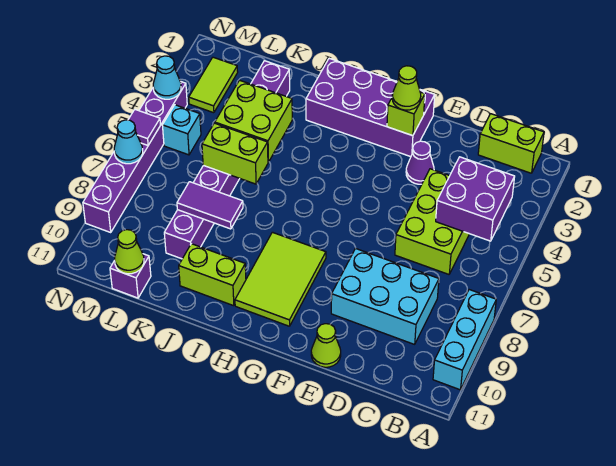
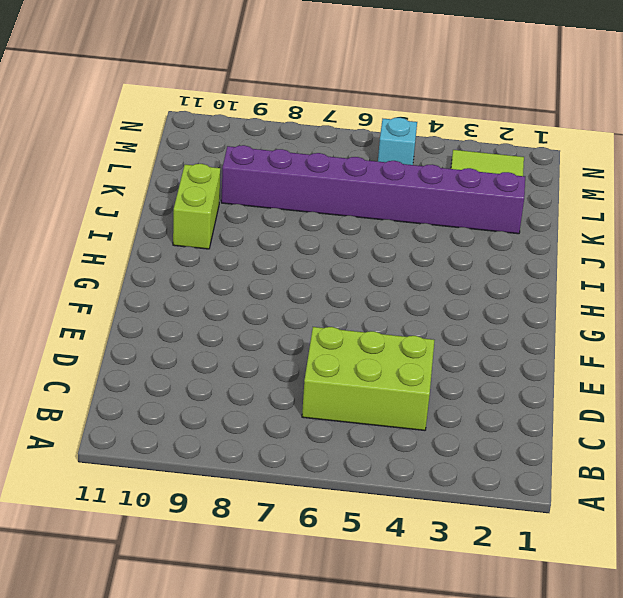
none -> cyan brick A8:A10 level 1
none -> lime brick B1:C1 level 1
none -> cyan brick C8:E9 level 1

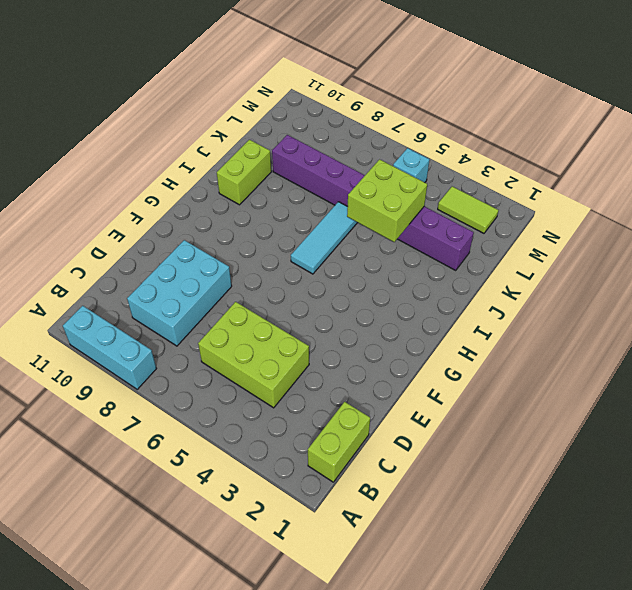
cyan tile H6:J6 level 1 -> none
none -> purple cone E3 level 1
none -> lime cone E11 level 1
none -> purple brick F1:I2 level 1

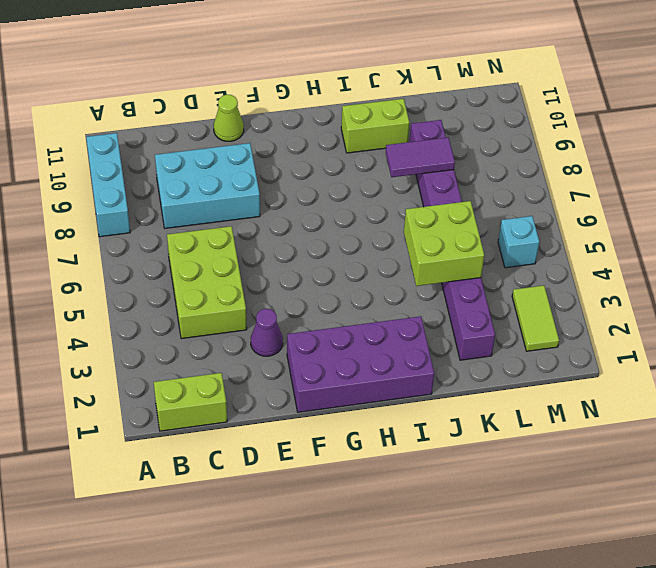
none -> lime tile G8:H10 level 1
none -> purple brick L11 level 1
none -> purple brick N4:N9 level 1

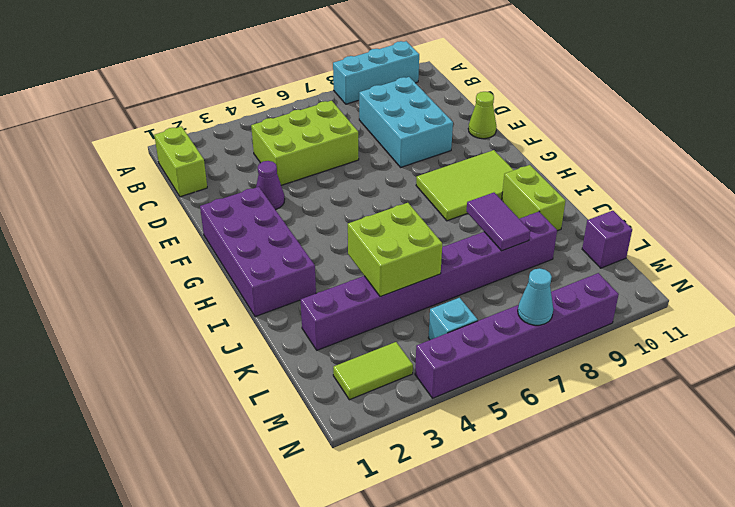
none -> purple brick B4:C5 level 2
none -> lime brick F2 level 2
none -> lime brick J6:K6 level 2

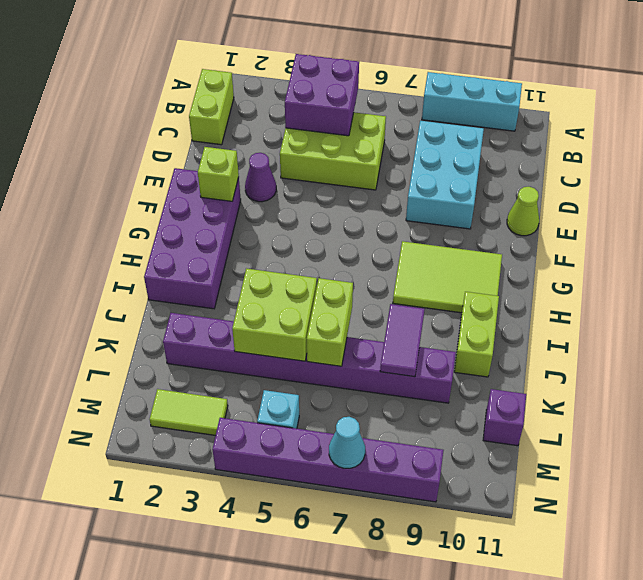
none -> lime cone L11 level 2
none -> cyan cone N4 level 2
none -> purple tile N6 level 2

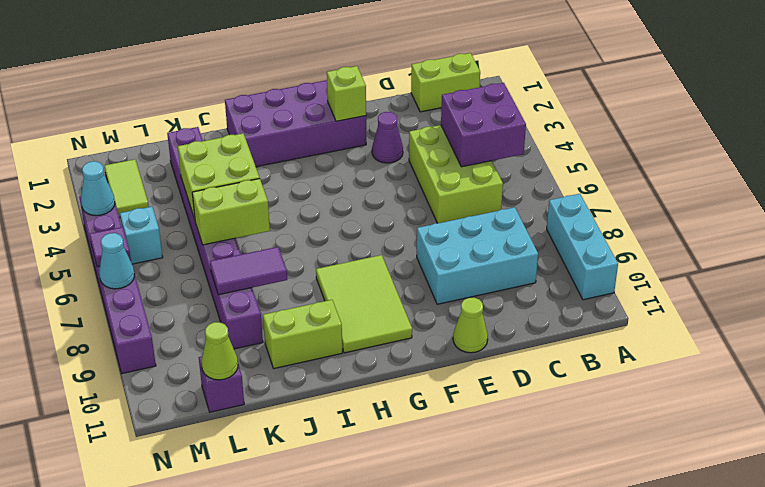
none -> lime cone F2 level 3

